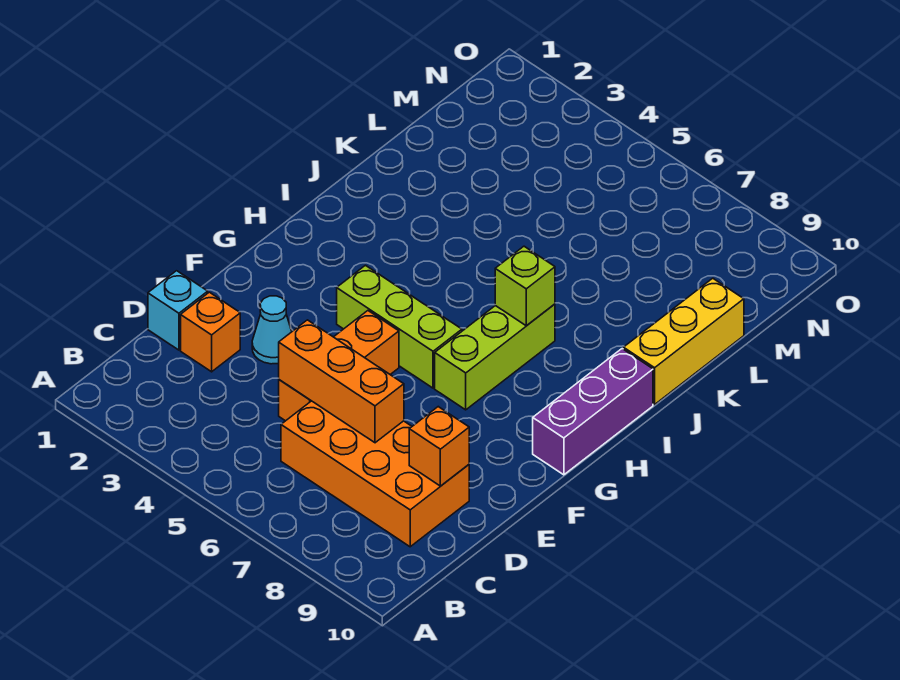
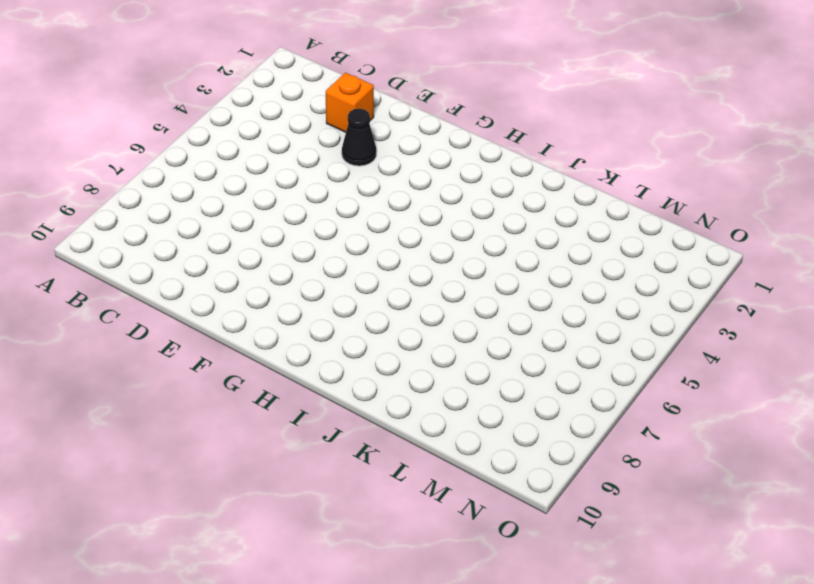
black cone E3 level 1 -> cyan cone E3 level 1
none -> orange brick C6:D9 level 1
none -> cyan brick D1 level 1
none -> orange brick D5:F5 level 1

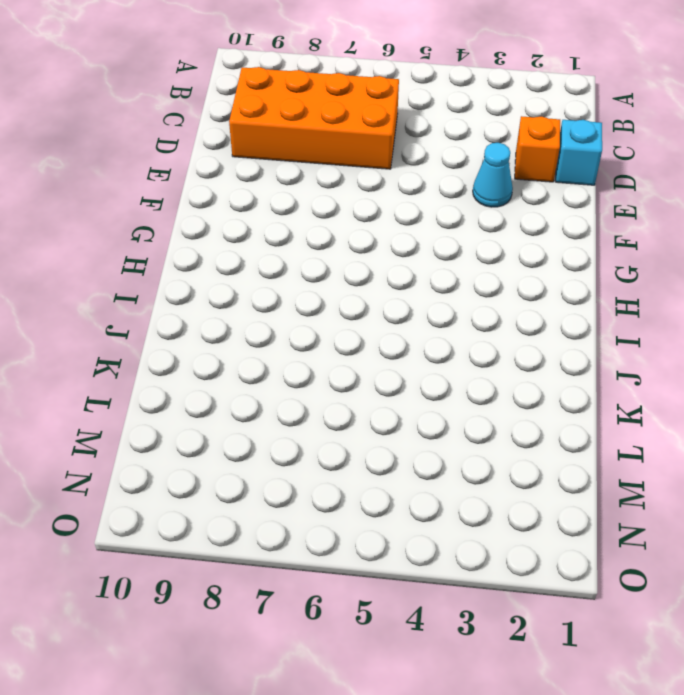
none -> orange brick D5:F5 level 1
none -> lime brick G4:G6 level 1
none -> lime brick G7:I7 level 1

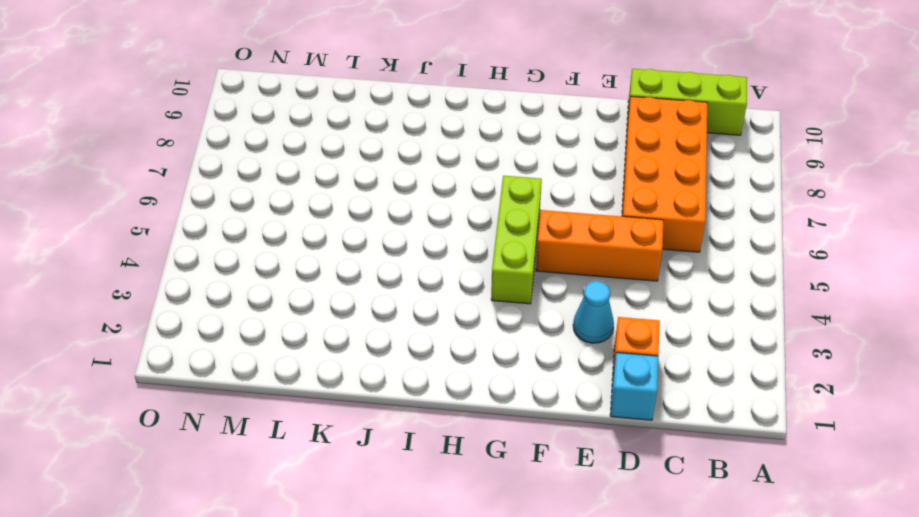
lime brick B10:D10 level 1 -> lime brick G7:I7 level 1
none -> purple brick G10:I10 level 1
none -> yellow brick J10:L10 level 1
none -> orange brick D5:D7 level 2

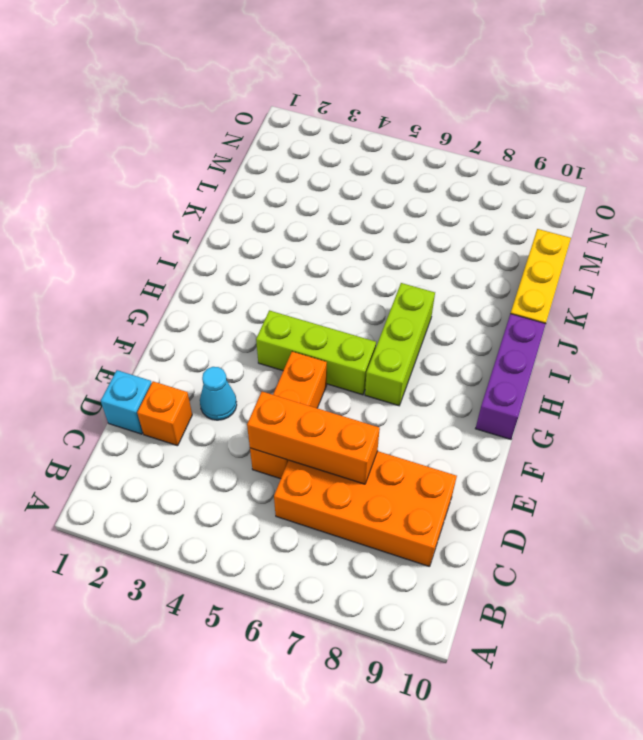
none -> orange brick D9 level 2
none -> lime brick I7 level 2

